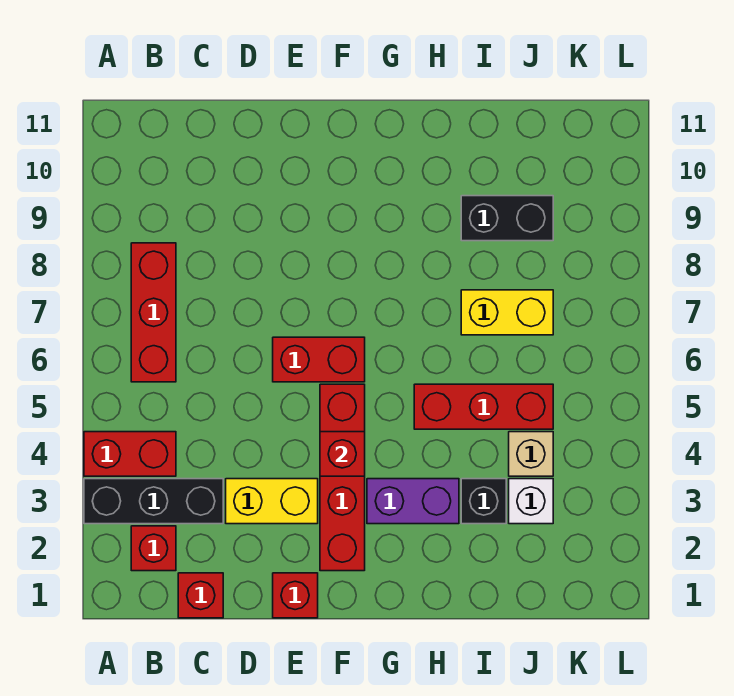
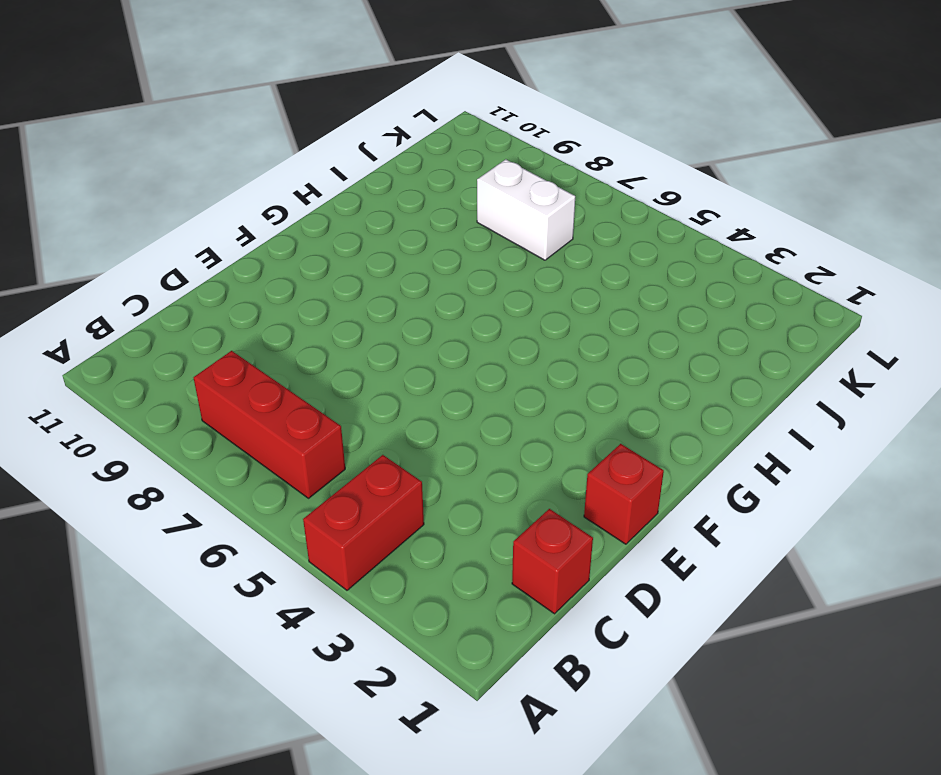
white brick J7:J8 level 1 -> yellow brick I7:J7 level 1
none -> black brick A3:C3 level 1
none -> red brick B2 level 1
none -> yellow brick D3:E3 level 1

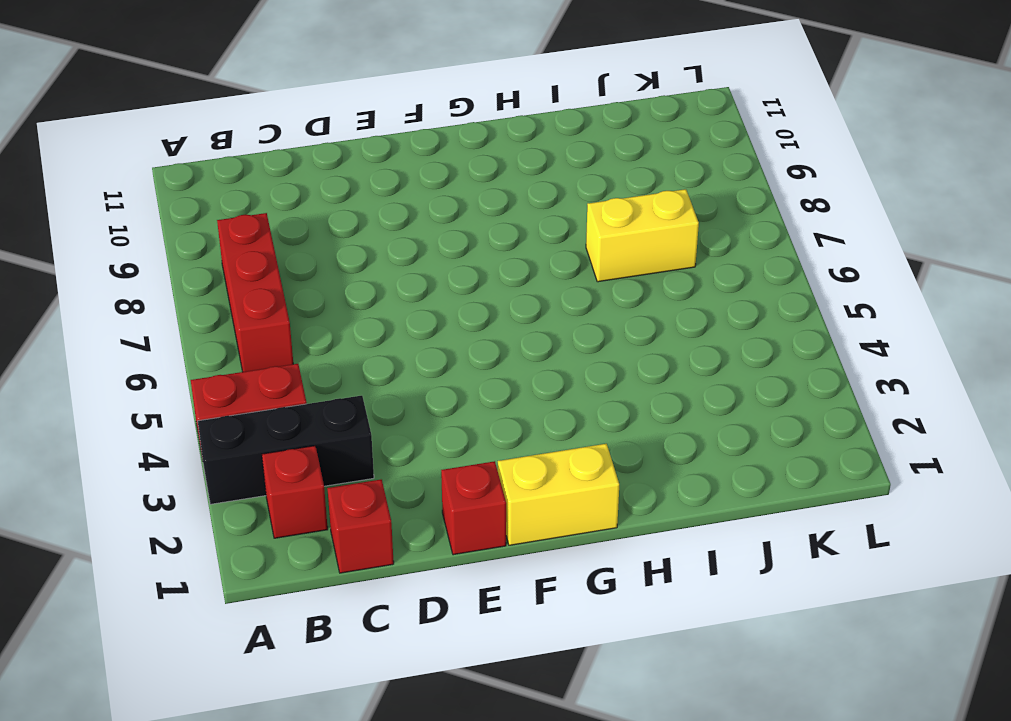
yellow brick F1:G1 level 1 -> yellow brick D3:E3 level 1
none -> red brick E6:F6 level 1
none -> red brick F2:F5 level 1
none -> purple brick G3:H3 level 1

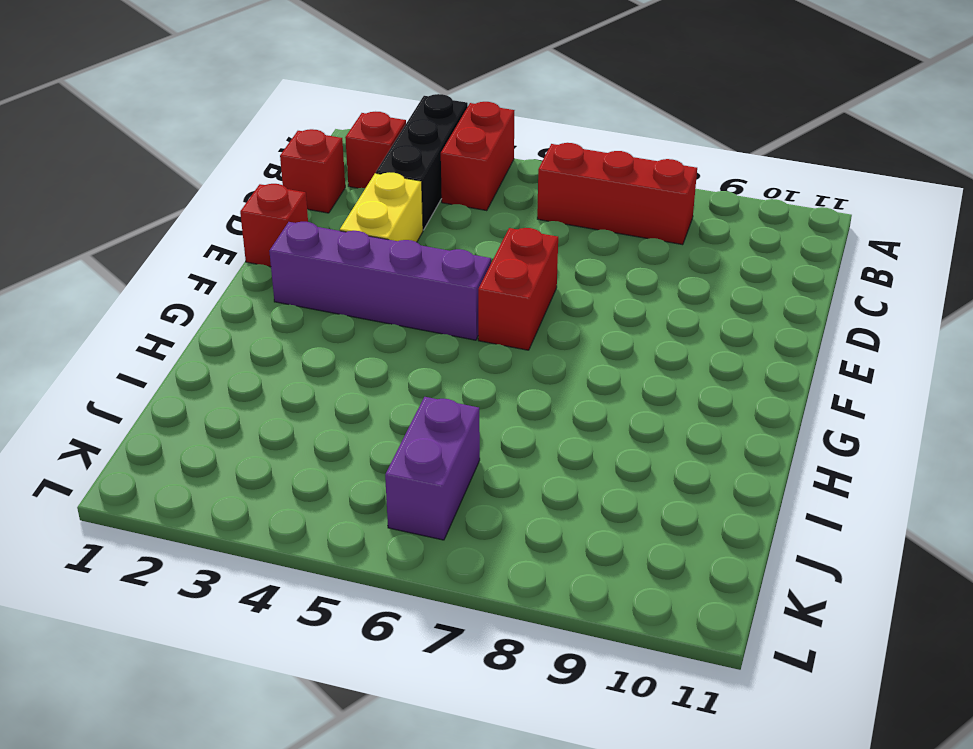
purple brick F2:F5 level 1 -> red brick F2:F5 level 1
purple brick J6:K6 level 1 -> purple brick G3:H3 level 1
none -> red brick H5:J5 level 1
none -> black brick I3 level 1
none -> yellow brick I7:J7 level 1

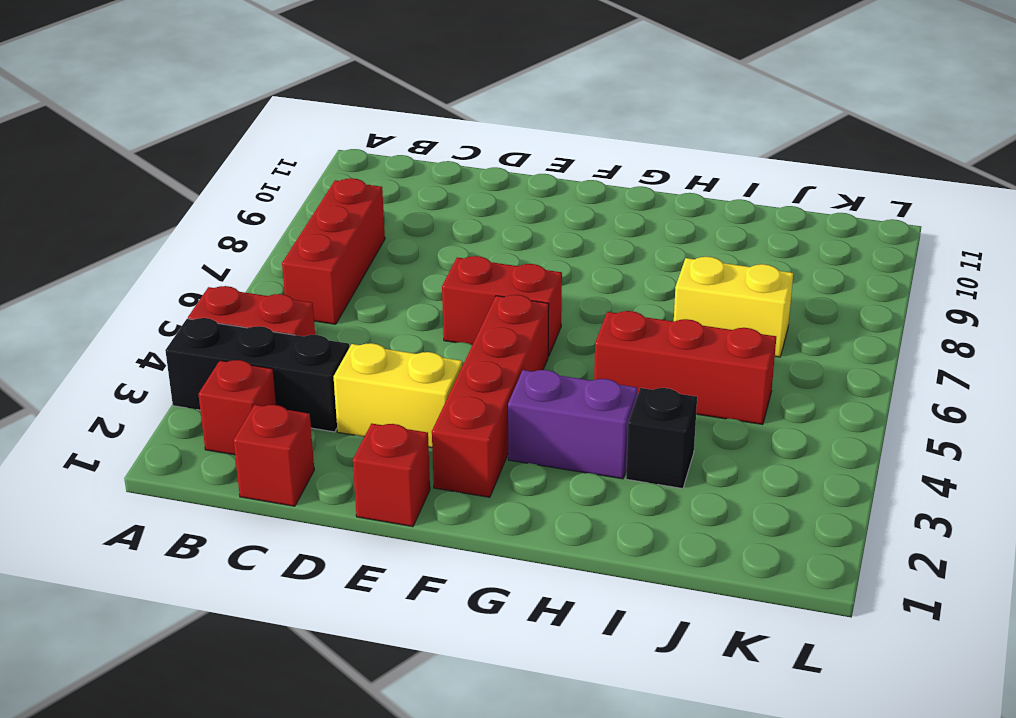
none -> black brick I9:J9 level 1
none -> white brick J3 level 1
none -> tan brick J4 level 1

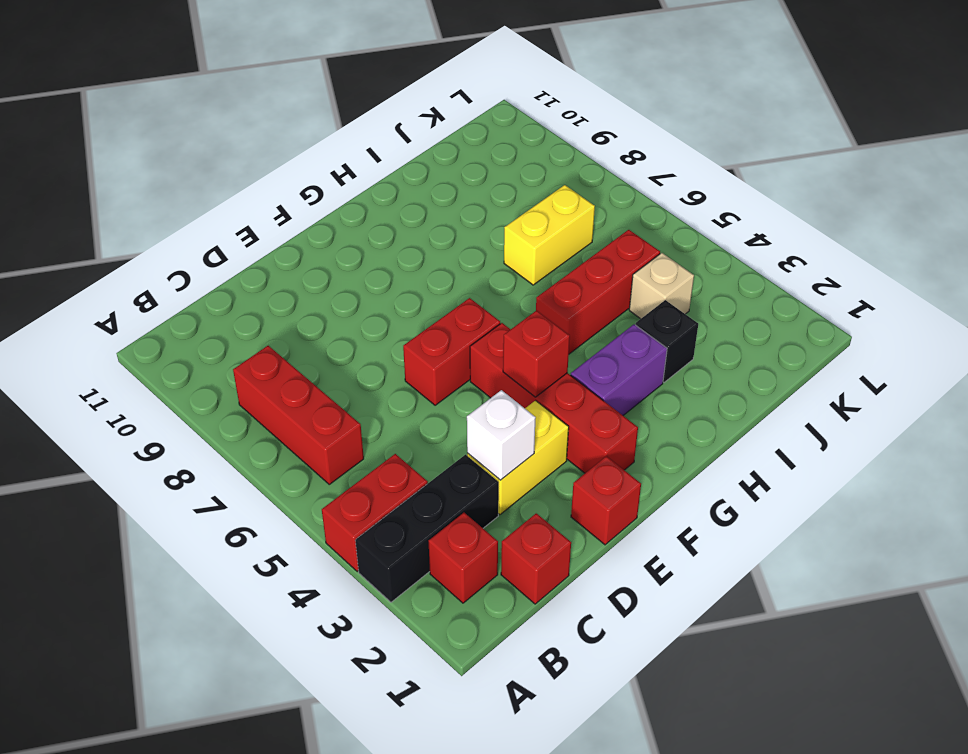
white brick D3 level 2 -> white brick J3 level 1
none -> black brick I9:J9 level 1

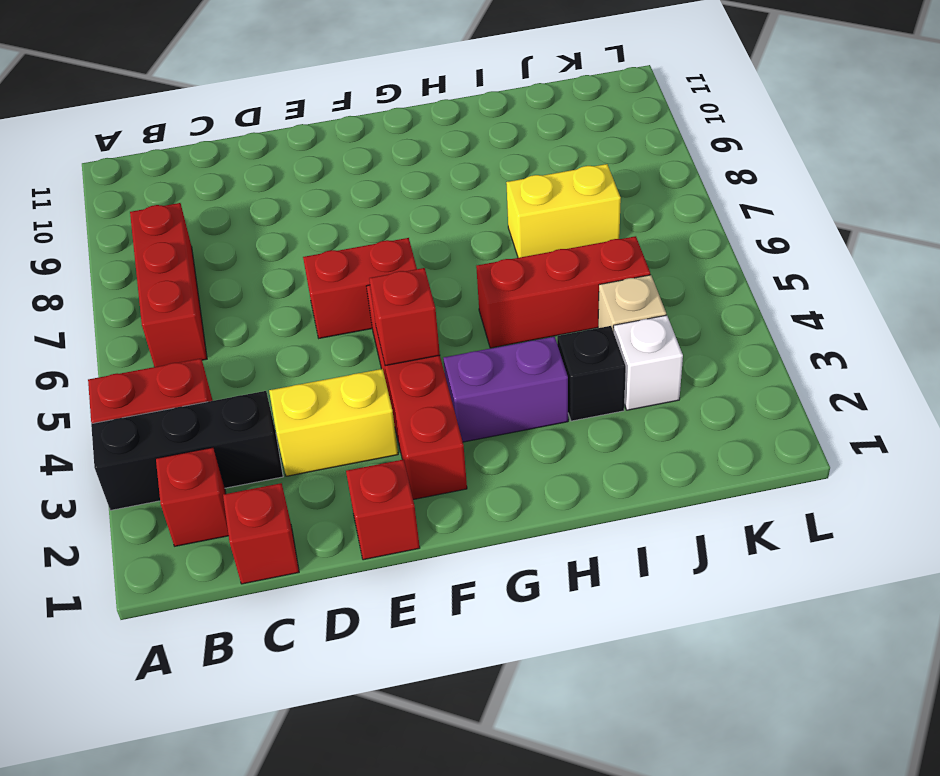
none -> black brick I9:J9 level 1

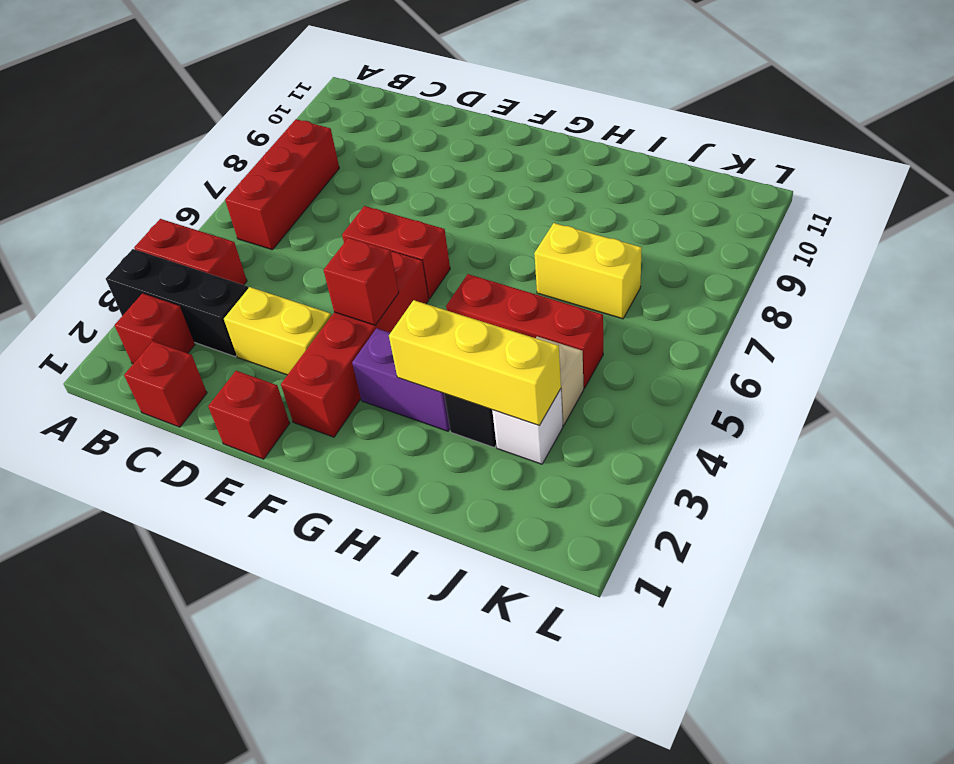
yellow brick H3:J3 level 2 -> none
none -> black brick I9:J9 level 1

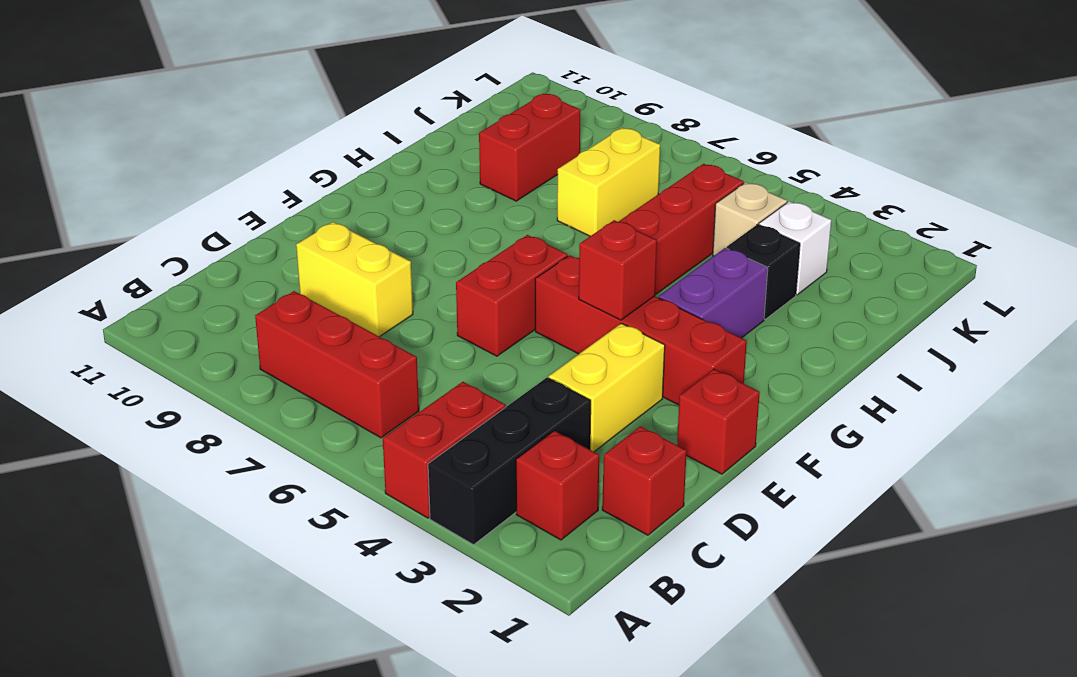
yellow brick D8:D9 level 1 -> none
red brick I9:J9 level 1 -> black brick I9:J9 level 1

